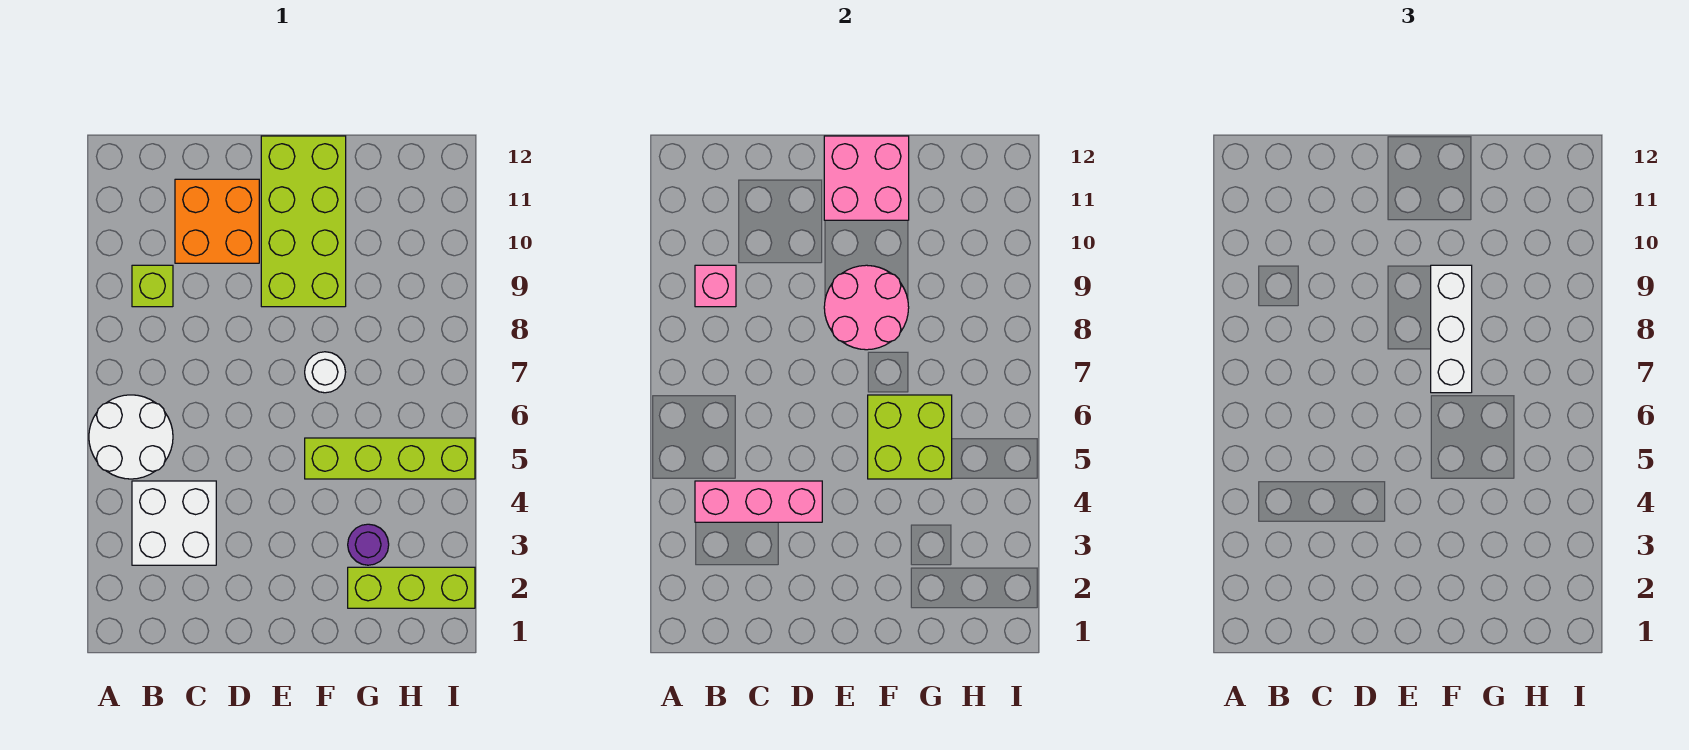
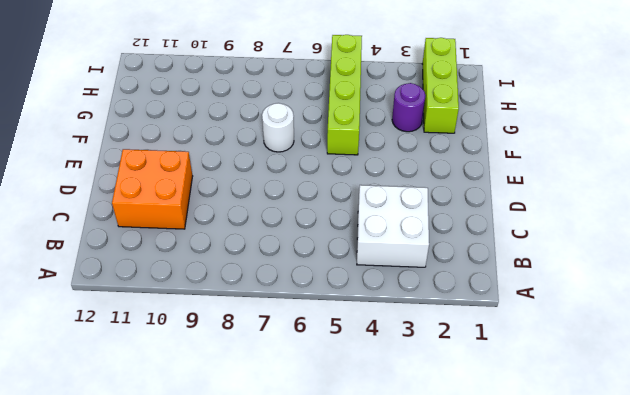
none -> white round brick A5:B6 level 1
none -> lime brick B9 level 1
none -> lime brick E9:F12 level 1

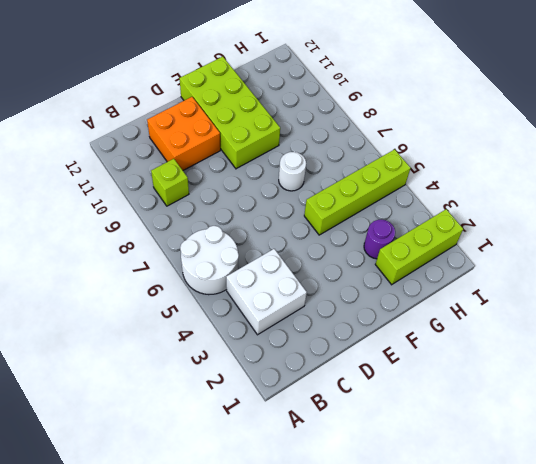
none -> pink brick B4:D4 level 2
none -> pink brick B9 level 2
none -> pink round brick E8:F9 level 2

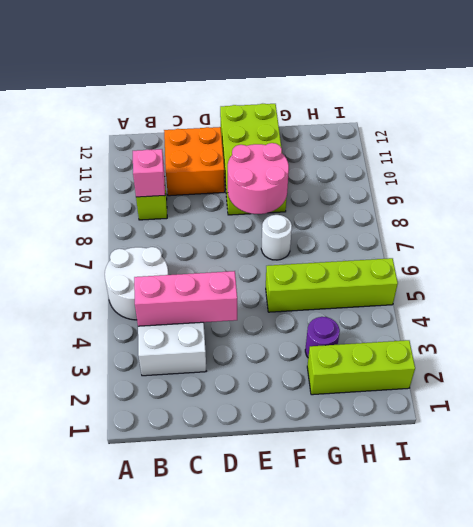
none -> pink brick E11:F12 level 2
none -> lime brick F5:G6 level 2
none -> white brick F7:F9 level 3

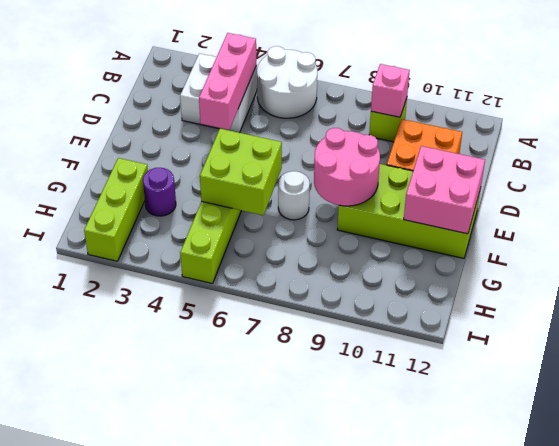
none -> white brick F7:F9 level 3

